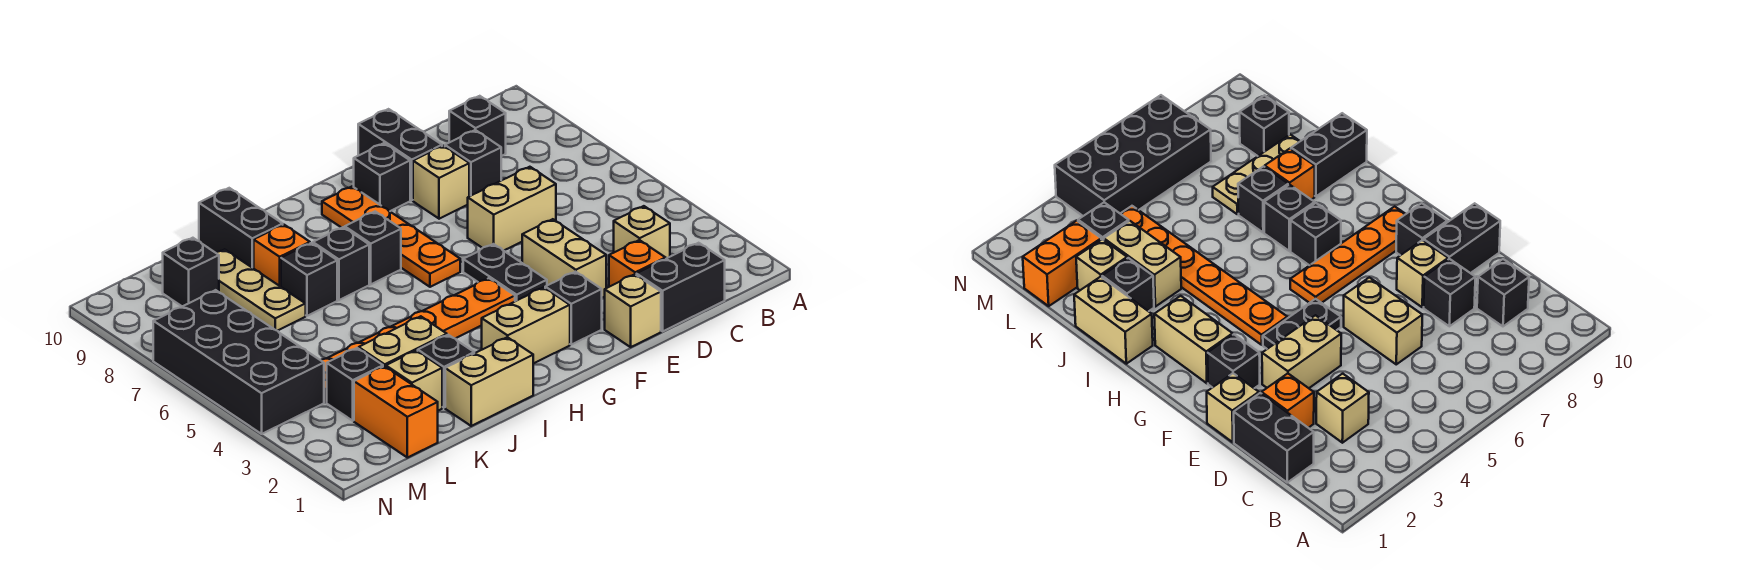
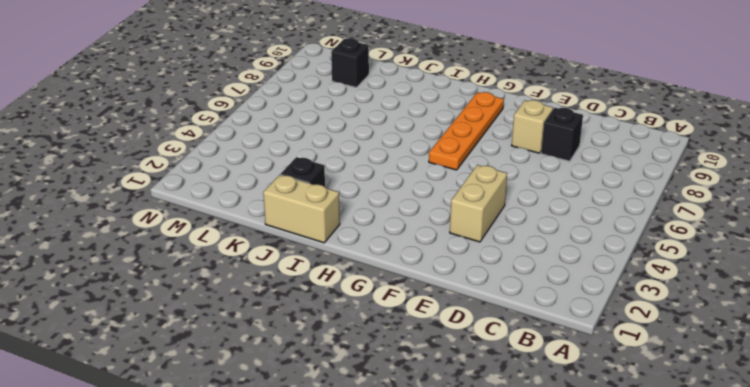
none -> black brick C1:D1 level 1
none -> tan brick C3 level 1
none -> black brick C9 level 1
none -> orange brick D2 level 1

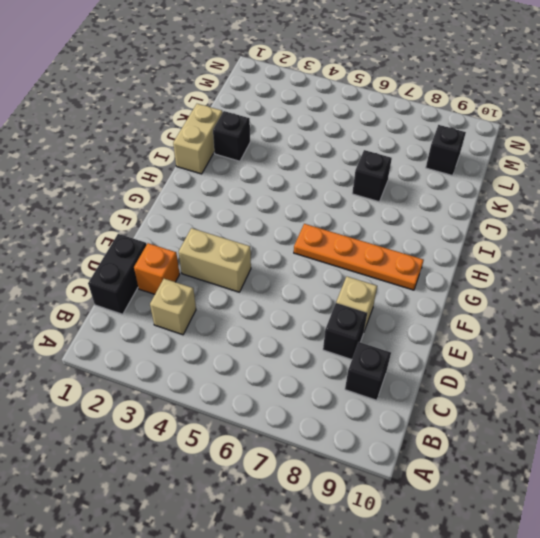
none -> tan brick D6:E6 level 1
none -> tan brick E1 level 1
none -> black brick E9:E10 level 1
none -> black brick F2 level 1

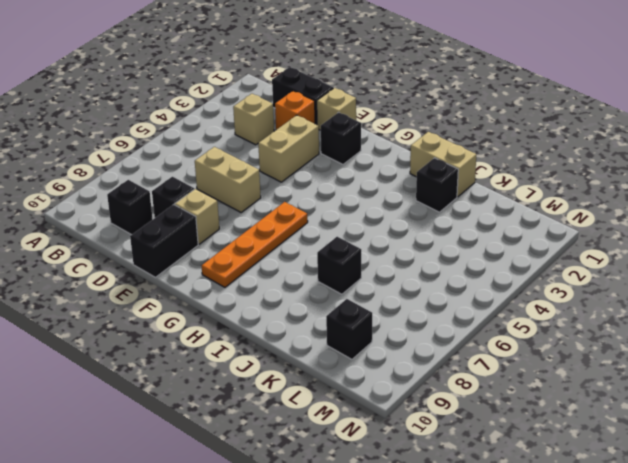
none -> black plate F4:F5 level 1
none -> black brick F9 level 1
none -> tan brick G2:H2 level 1
none -> orange plate G4:L4 level 1

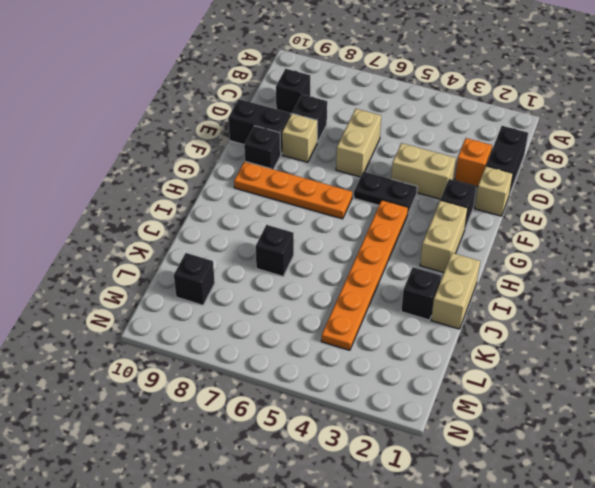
none -> tan brick C3 level 1
none -> black brick H7 level 1
none -> black brick I7 level 1
none -> tan brick J3:K3 level 1

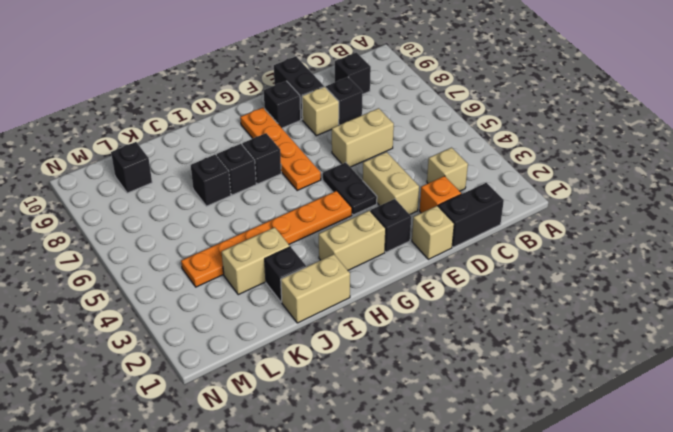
none -> orange brick J8 level 1
none -> black brick J9:J10 level 1
none -> tan brick K2 level 1
none -> tan plate K7:K9 level 1

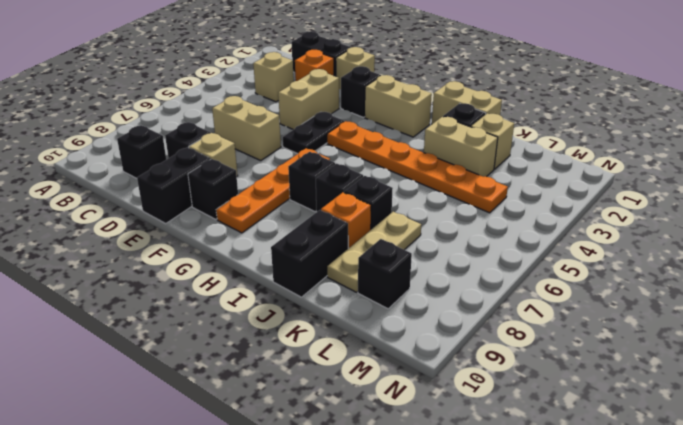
none -> orange brick L1:L2 level 1
none -> black brick L3 level 1
none -> black brick M4:N7 level 1

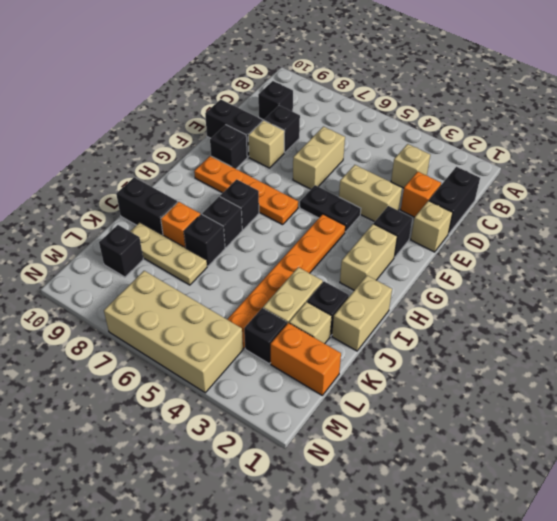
tan brick M4:N7 level 1 -> black brick M4:N7 level 1

